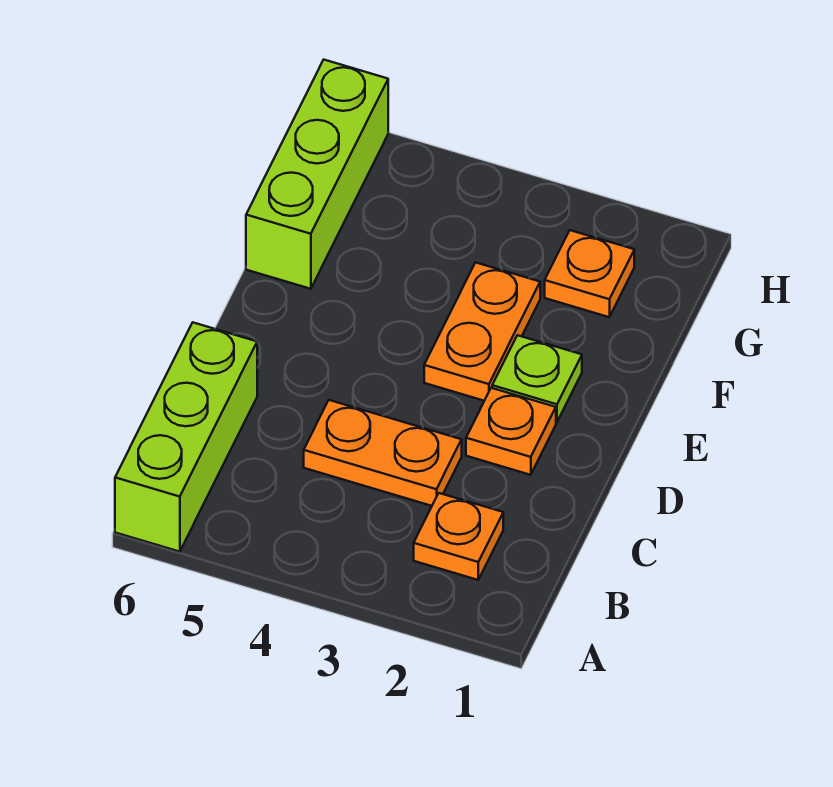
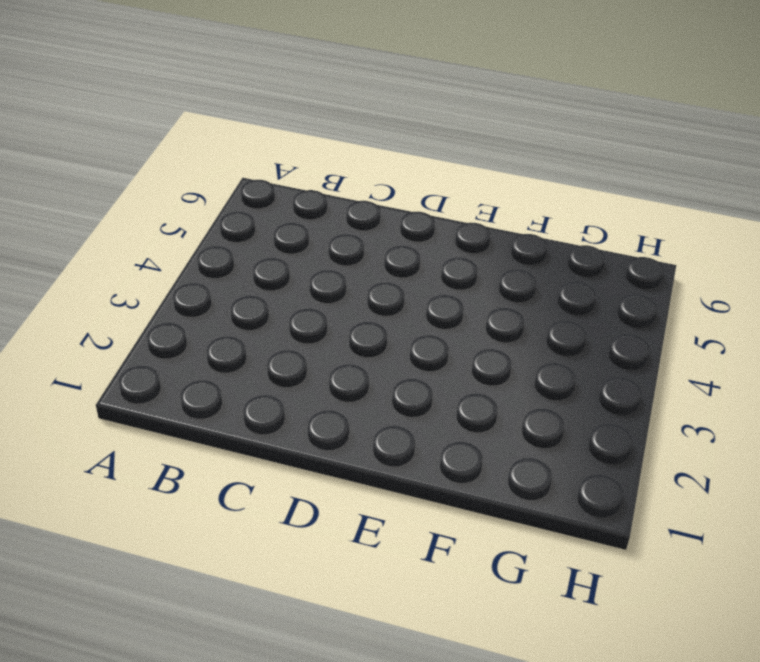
none -> lime brick A6:C6 level 1
none -> orange plate B2 level 1

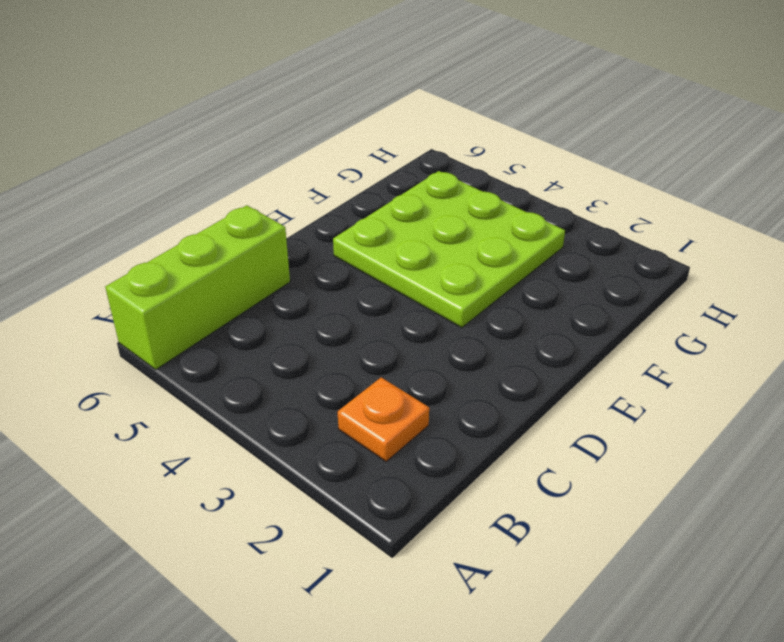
lime plate E3:G5 level 1 -> orange plate E3:F3 level 1
none -> orange plate C3:C4 level 1
none -> orange plate D2 level 1

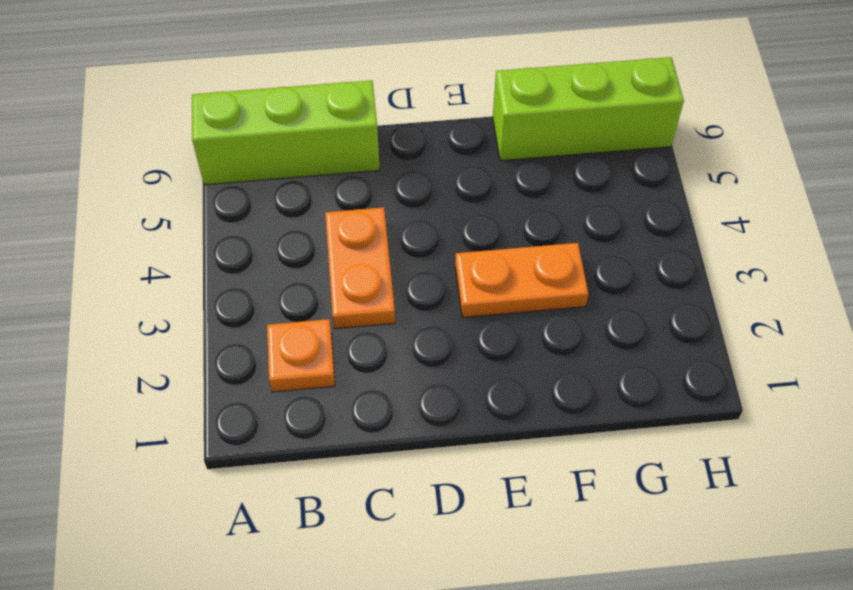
none -> orange plate D2 level 1
none -> lime plate E2 level 1

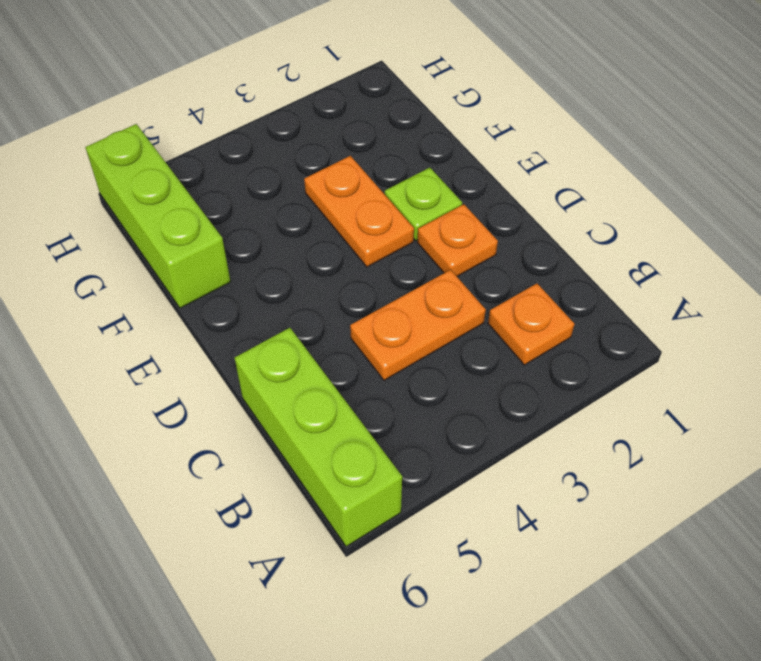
none -> orange plate G2 level 1

